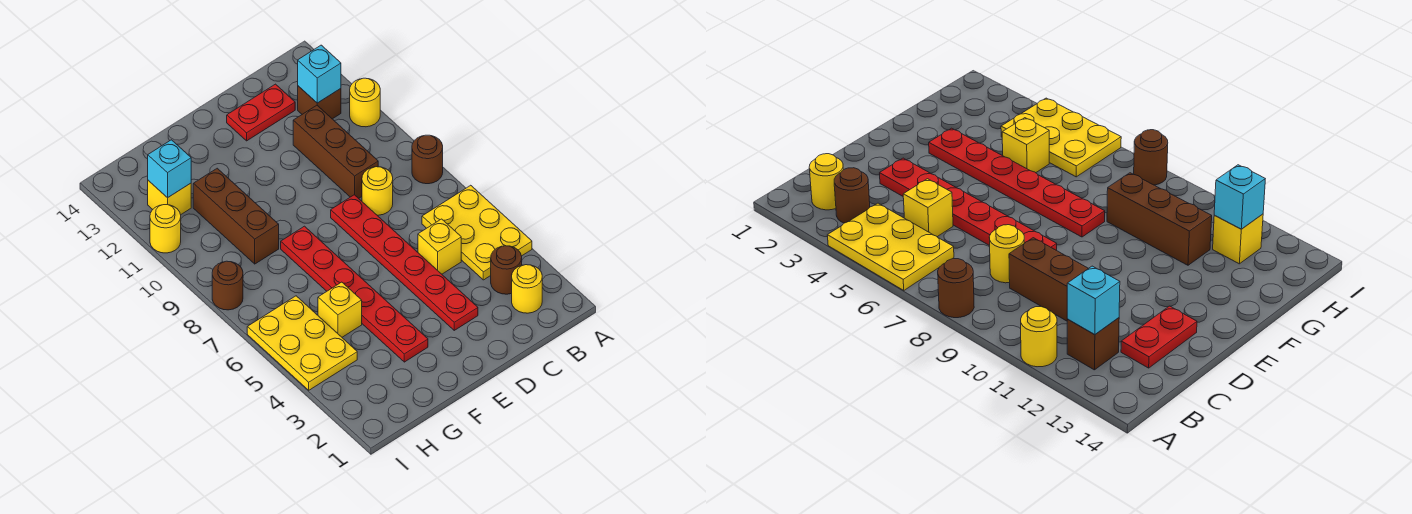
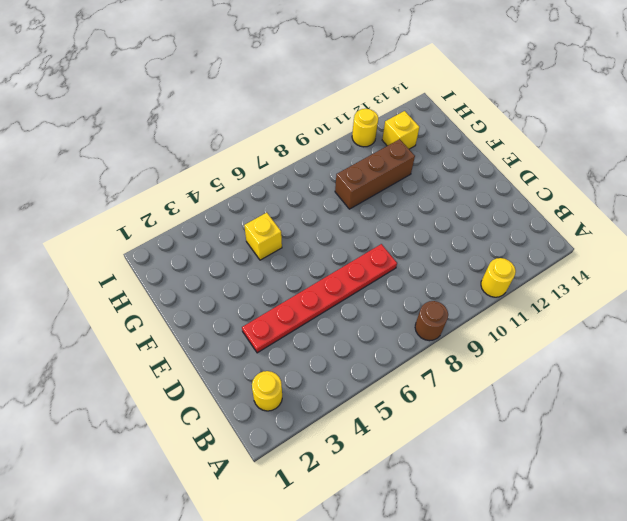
none -> yellow plate A4:B6 level 1
none -> brown round brick B3 level 1
none -> brown brick B12 level 1

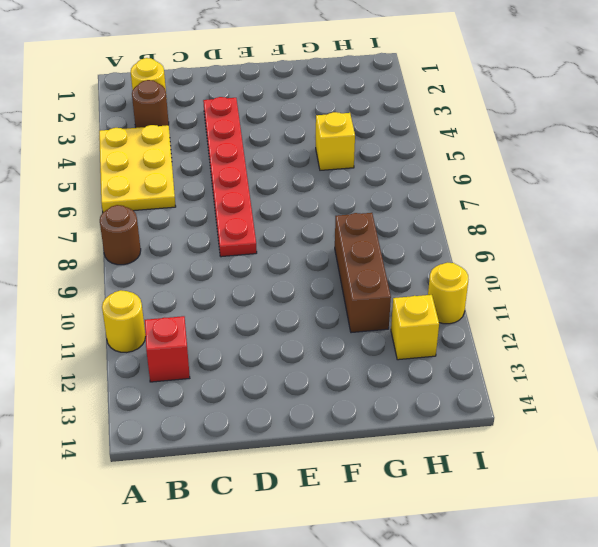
red brick B12 level 1 -> brown brick B12 level 1
none -> yellow brick C5 level 1
none -> yellow round brick C8 level 1
none -> brown brick C9:C11 level 1

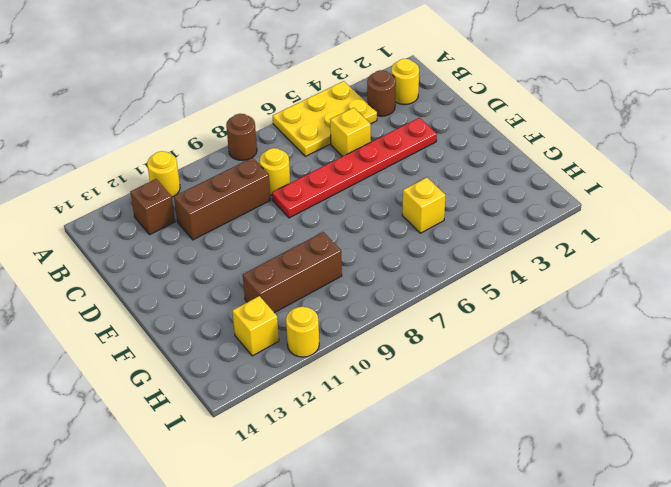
none -> red plate C13:D13 level 1
none -> red plate F3:F8 level 1
none -> yellow plate H4:I6 level 1

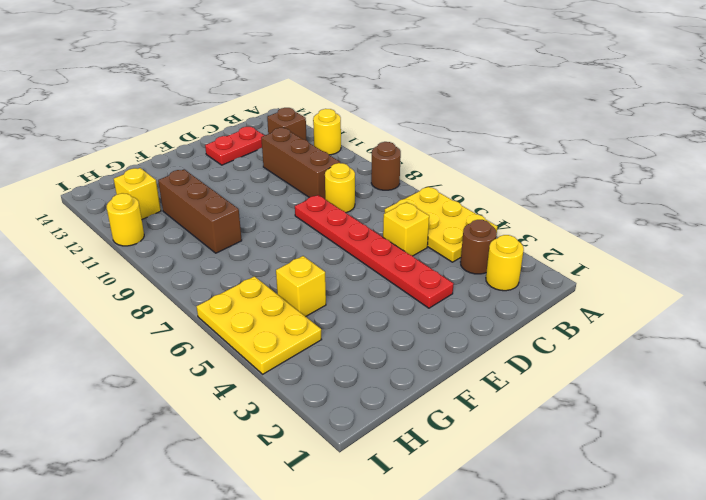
none -> red plate F3:F8 level 1
none -> brown round brick I8 level 1
none -> cyan brick B12 level 2

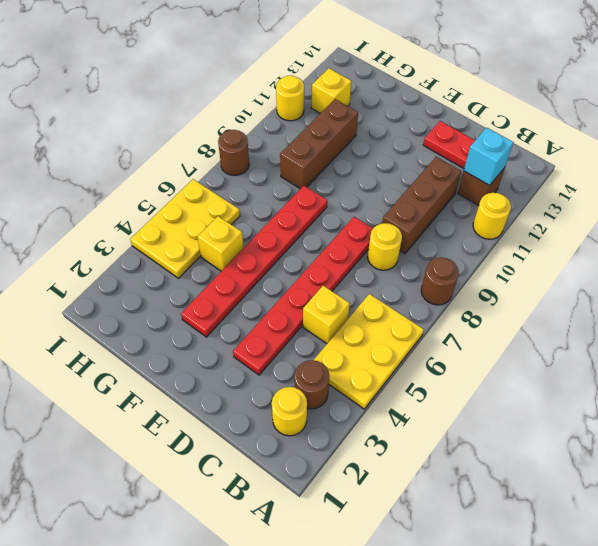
none -> cyan brick H12 level 2

